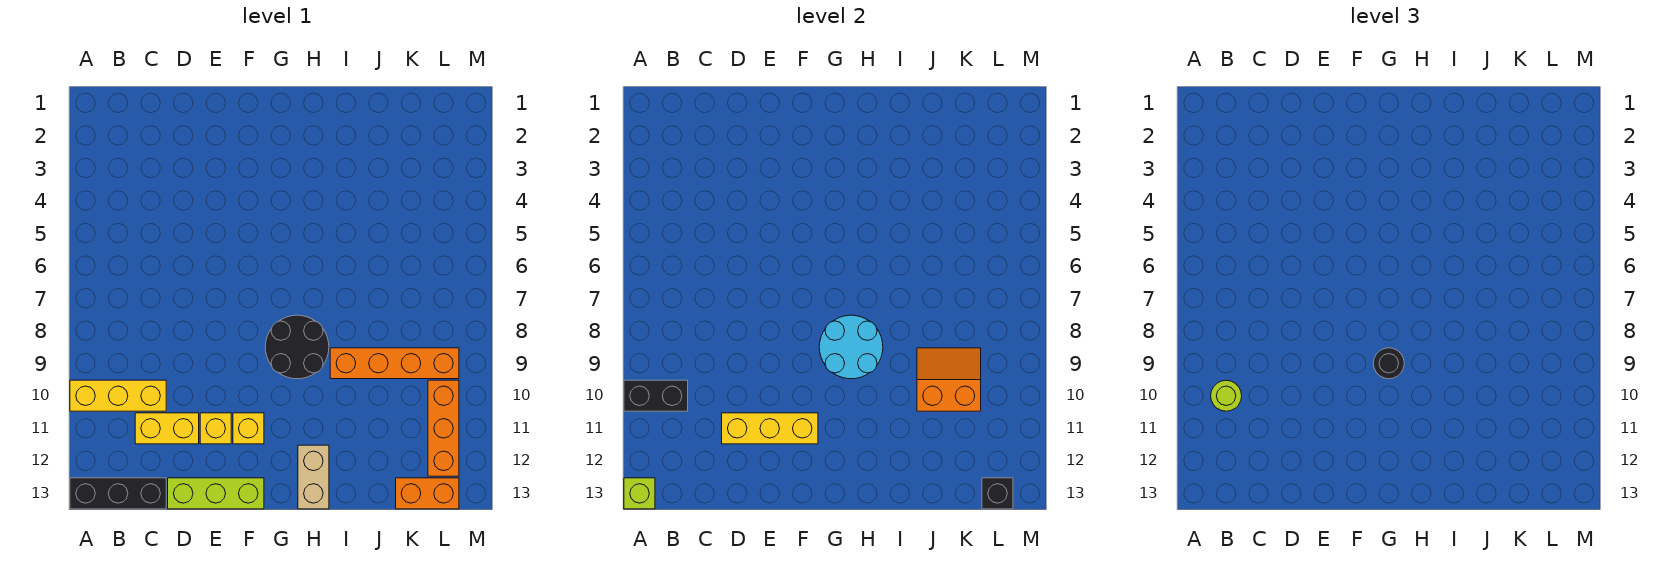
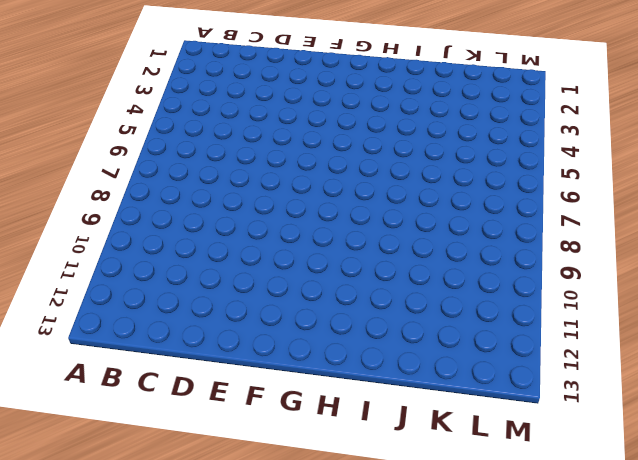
none -> yellow brick A10:C10 level 1
none -> black brick A13:C13 level 1
none -> yellow brick C11:D11 level 1

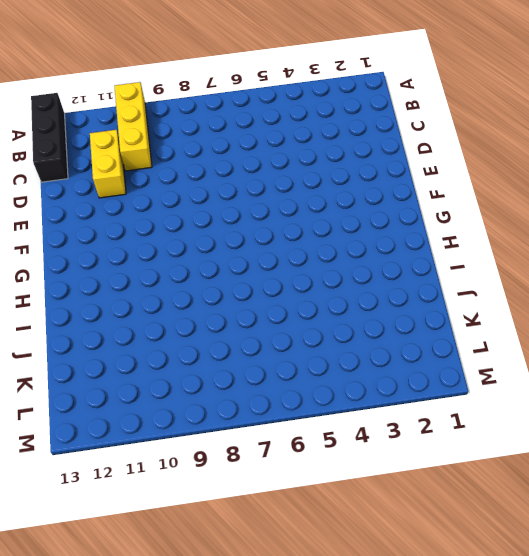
none -> lime brick D13:F13 level 1
none -> yellow brick E11 level 1
none -> yellow brick F11 level 1

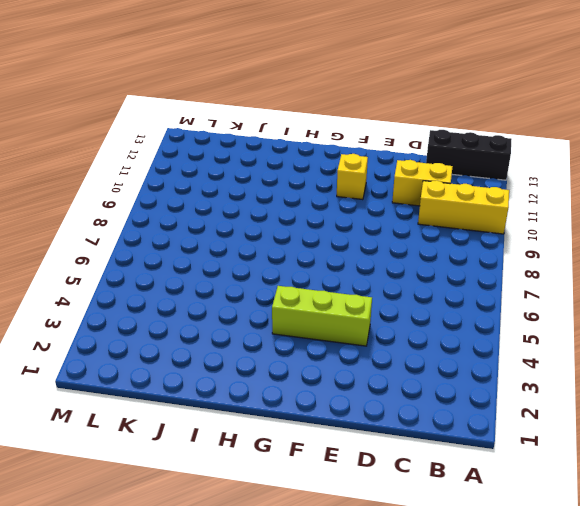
lime brick E4:G4 level 1 -> lime brick D13:F13 level 1
none -> yellow brick E11 level 1
none -> black round brick G8:H9 level 1
none -> tan brick H12:H13 level 1

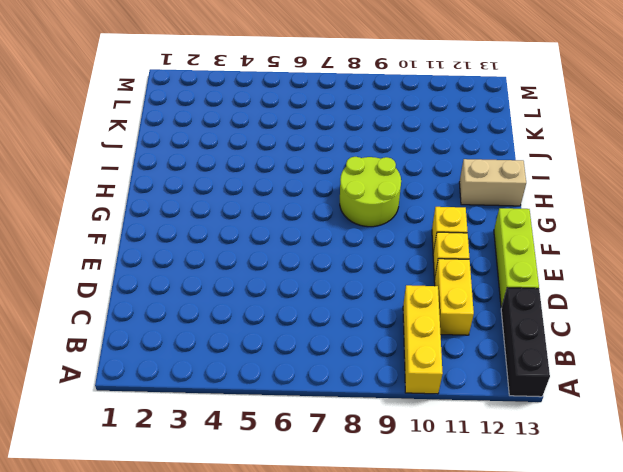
lime round brick G8:H9 level 1 -> black round brick G8:H9 level 1
none -> orange brick I9:L9 level 1
none -> orange brick K13:L13 level 1
none -> orange brick L10:L12 level 1

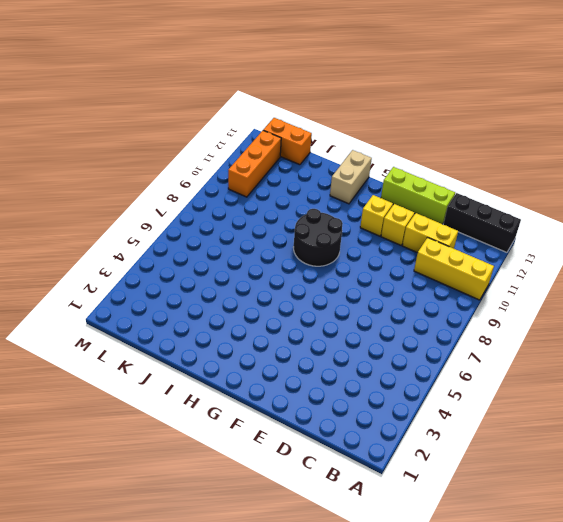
none -> orange brick I9:L9 level 1
none -> black brick A10:B10 level 2
none -> lime brick A13 level 2

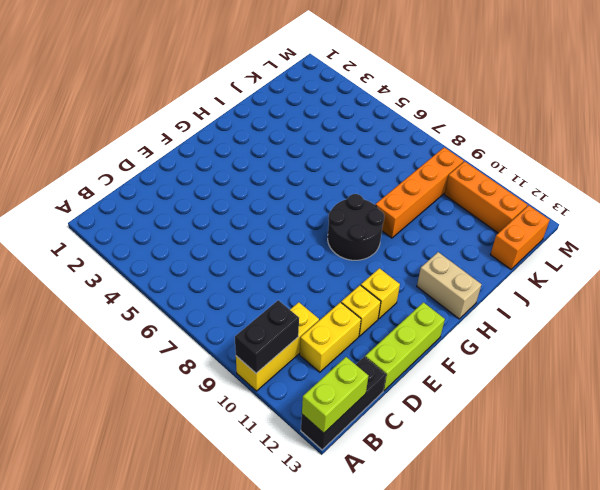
lime brick A13:B13 level 2 -> lime brick A13 level 2
none -> yellow brick D11:F11 level 2
none -> cyan round brick G8:H9 level 2
none -> orange slope J9:K10 level 2 top 10

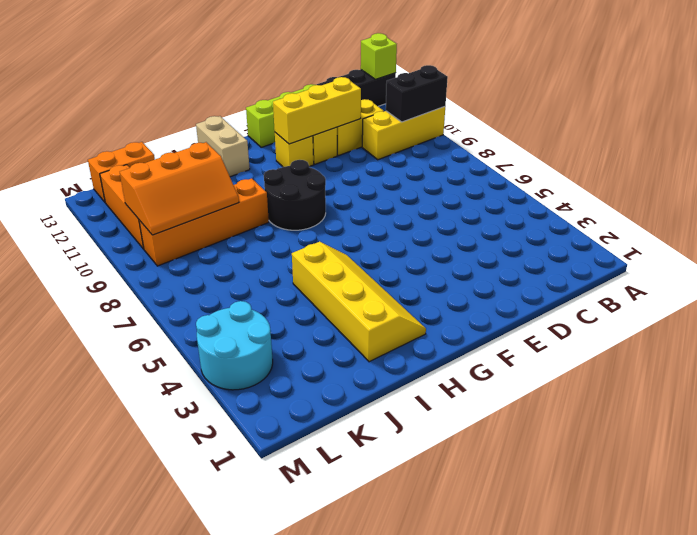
yellow slope H2:I5 level 1 top I -> none
orange slope J9:L10 level 2 top 10 -> orange slope J9:K10 level 2 top 10
cyan round brick L3:M4 level 1 -> cyan round brick G8:H9 level 2
none -> black brick L13 level 2
none -> lime round brick B10 level 3
none -> black round brick G9 level 3

